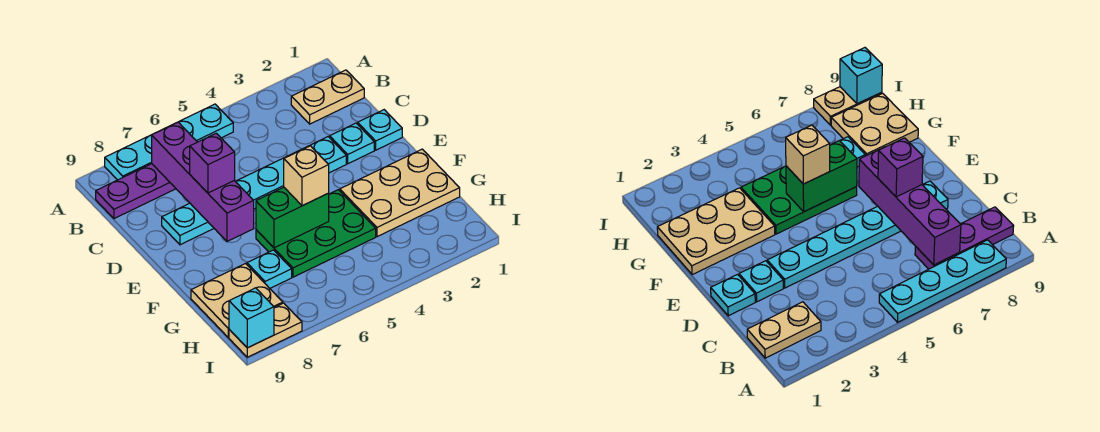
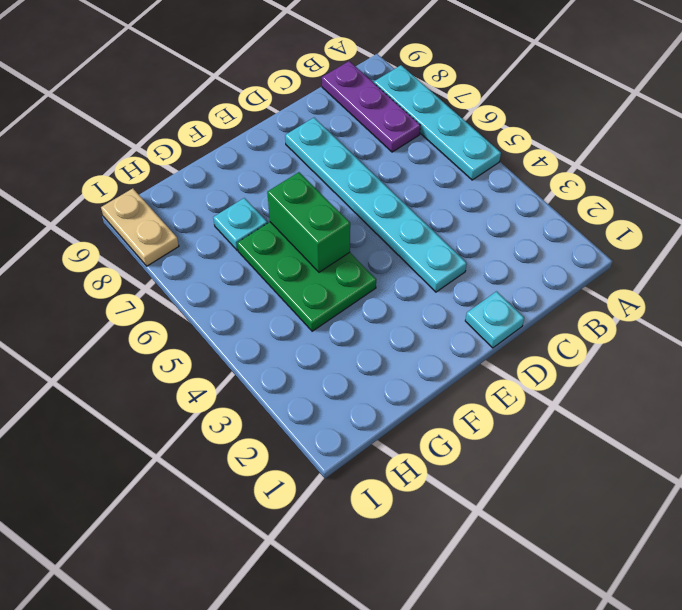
none -> tan plate B1:B2 level 1
none -> cyan plate D2 level 1
none -> tan plate F1:G3 level 1

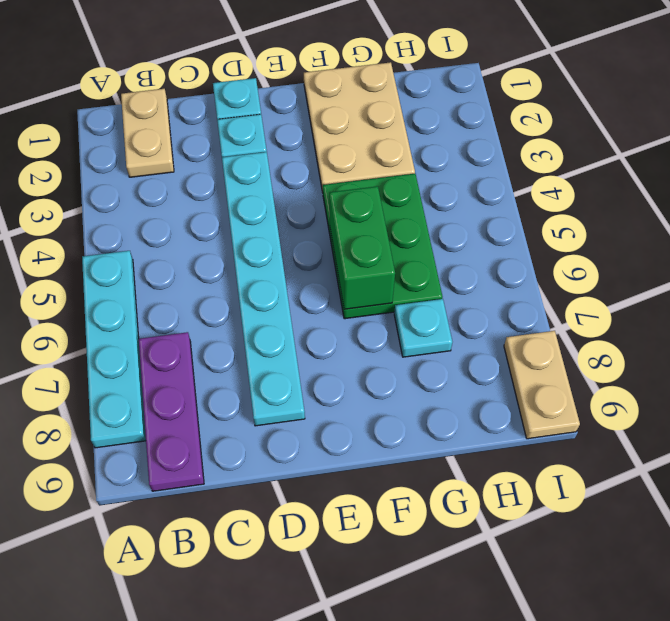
none -> tan plate G8:H9 level 1
none -> purple brick B7:E7 level 2
none -> cyan brick I9 level 2

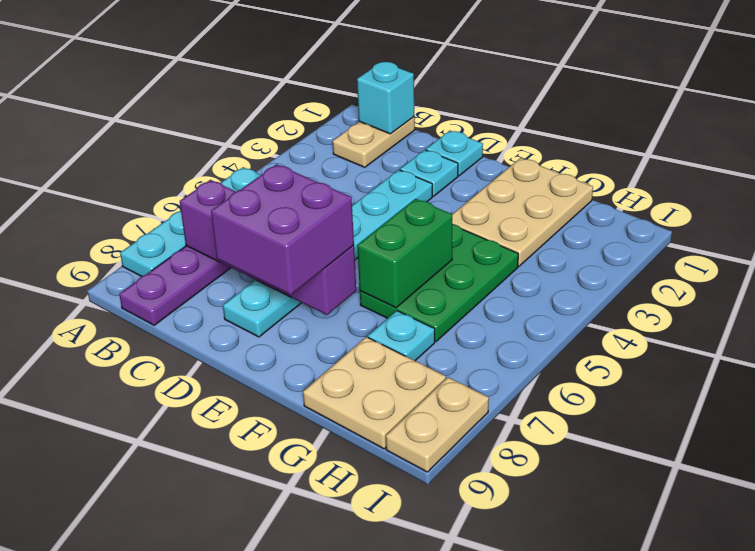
cyan brick B1 level 2 -> cyan brick I9 level 2
purple brick D7:E8 level 3 -> purple brick D7 level 3
none -> tan brick F5 level 3

